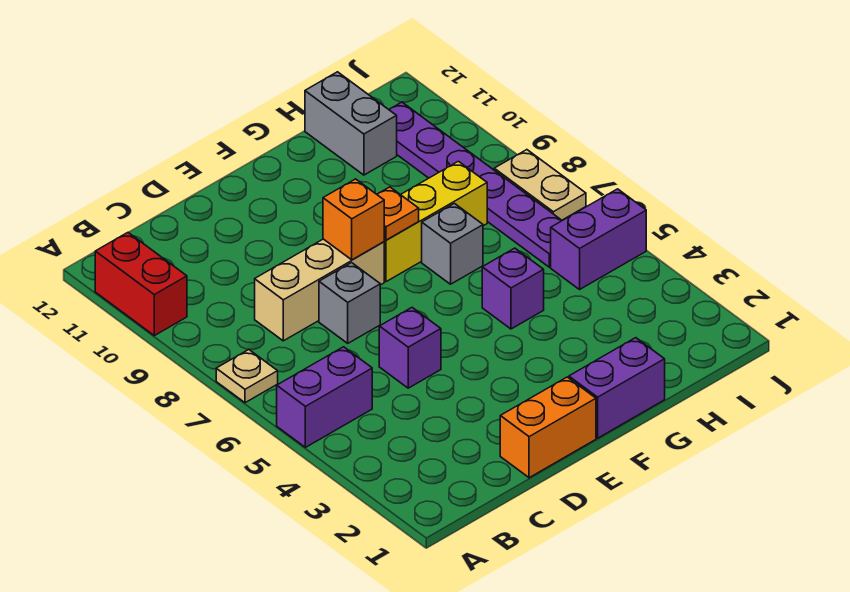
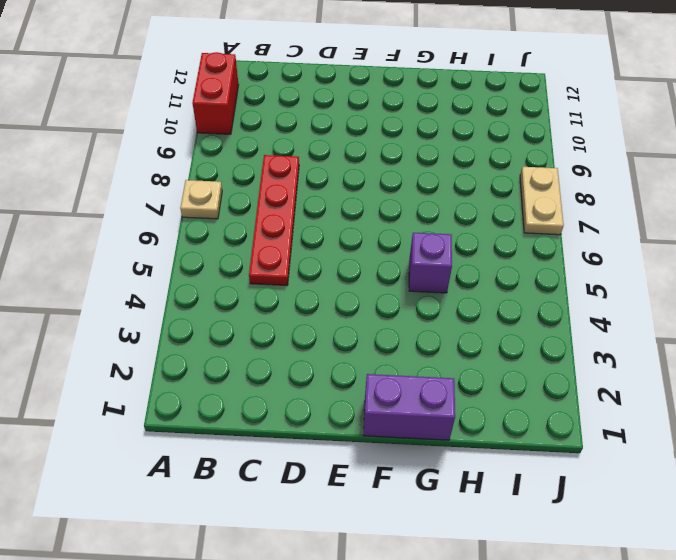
red plate C5:C8 level 1 -> tan brick C8:E8 level 1
none -> purple brick A5:B5 level 1
none -> orange brick D1:E1 level 1
none -> purple brick D5 level 1

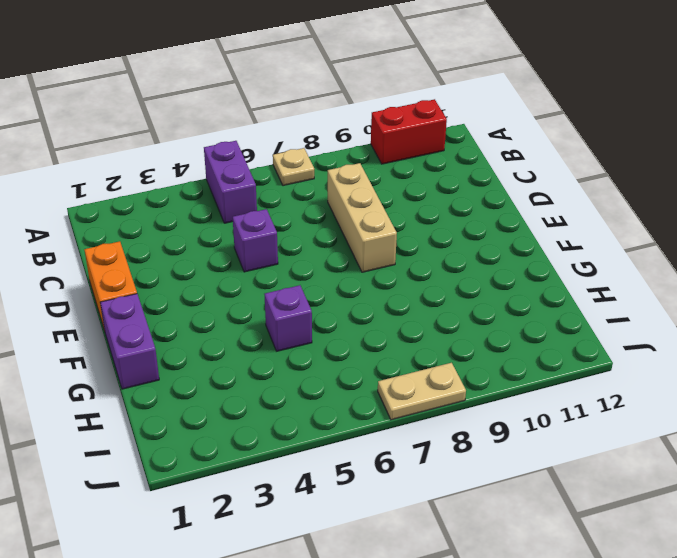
none -> grey brick D7 level 1
none -> yellow brick F8:H8 level 1
none -> grey brick G7 level 1

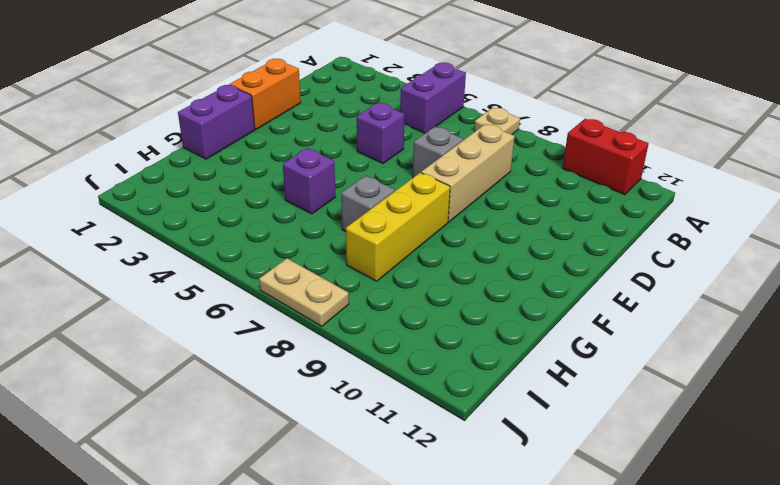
none -> grey brick H11:H12 level 1
none -> purple brick I5:J5 level 1
none -> purple plate I6:I11 level 1

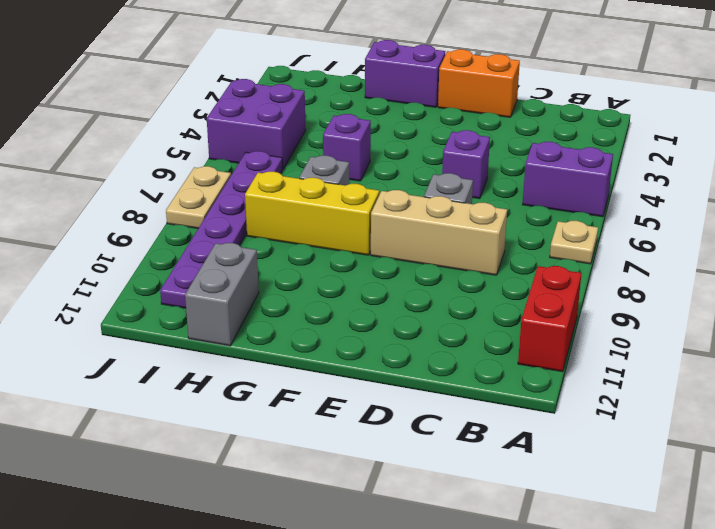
purple brick I4:J5 level 1 -> purple brick I5:J5 level 1
none -> orange brick E8 level 2
none -> orange plate F8 level 2

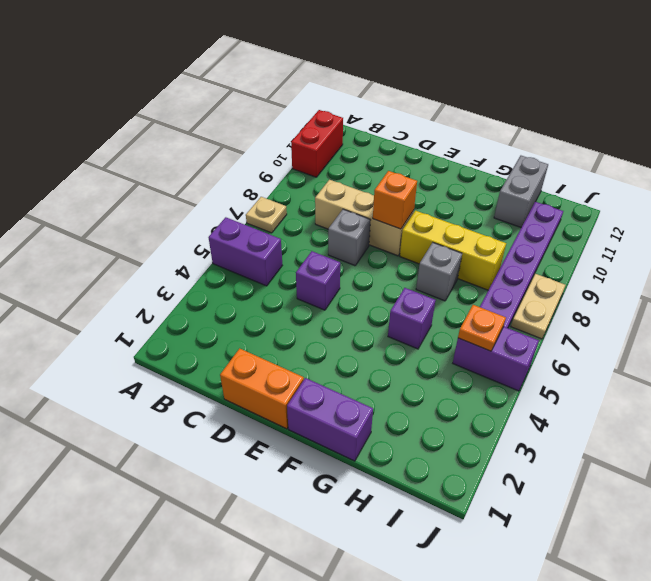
orange plate I5 level 2 -> orange plate F8 level 2

